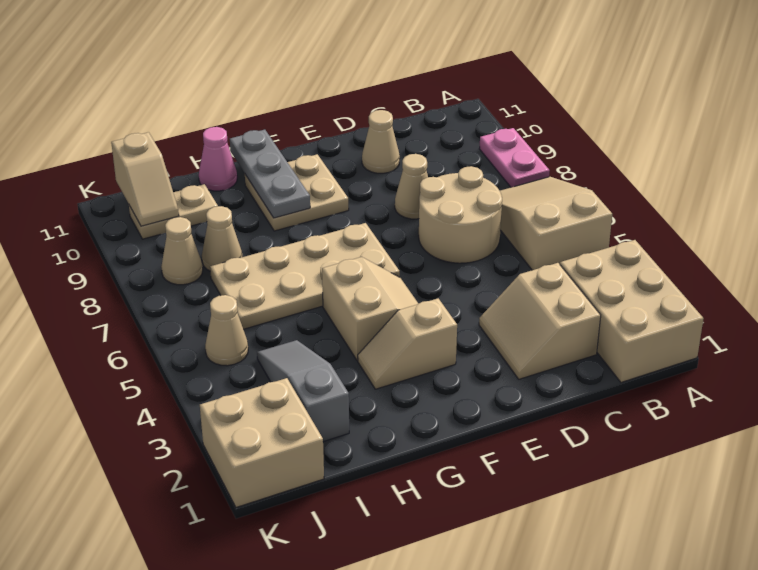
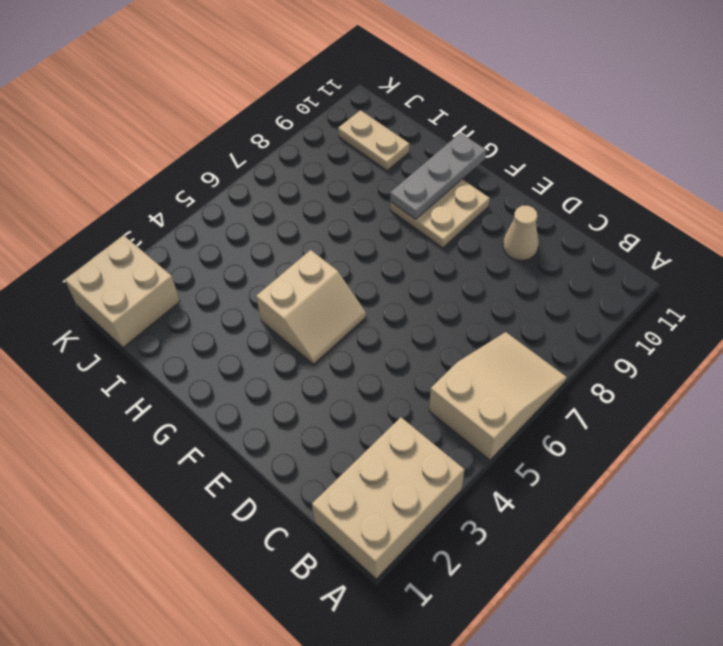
none -> pink plate A8:A9 level 1
none -> tan slope C2:D3 level 1 top C
none -> tan round brick C6:D7 level 1

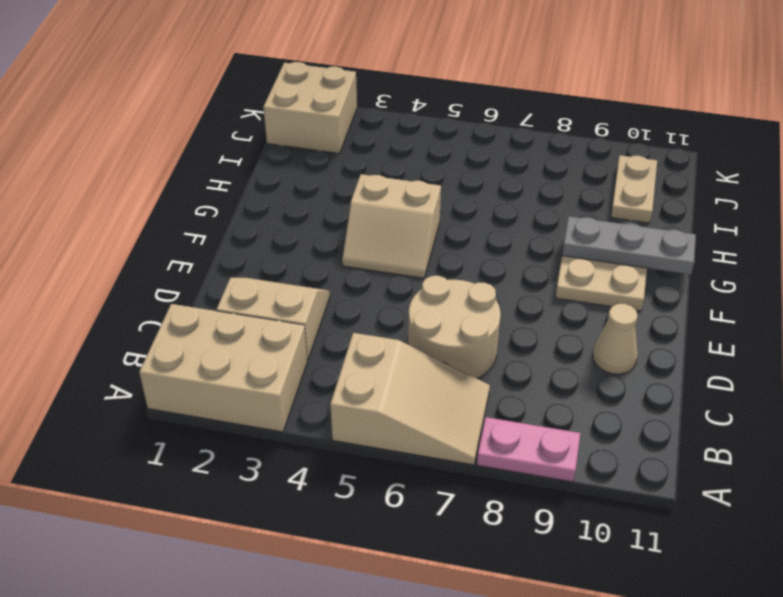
none -> tan cone D8 level 1
none -> tan slope F3:G3 level 1 top F
none -> tan plate F6:I7 level 1

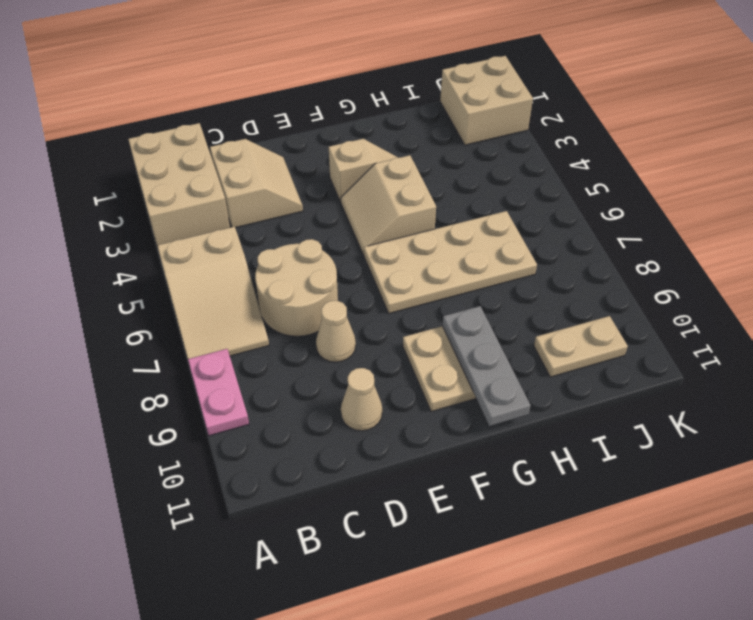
none -> pink cone H11 level 1
none -> grey slope I2:I4 level 1 top 2
none -> tan cone I8 level 1

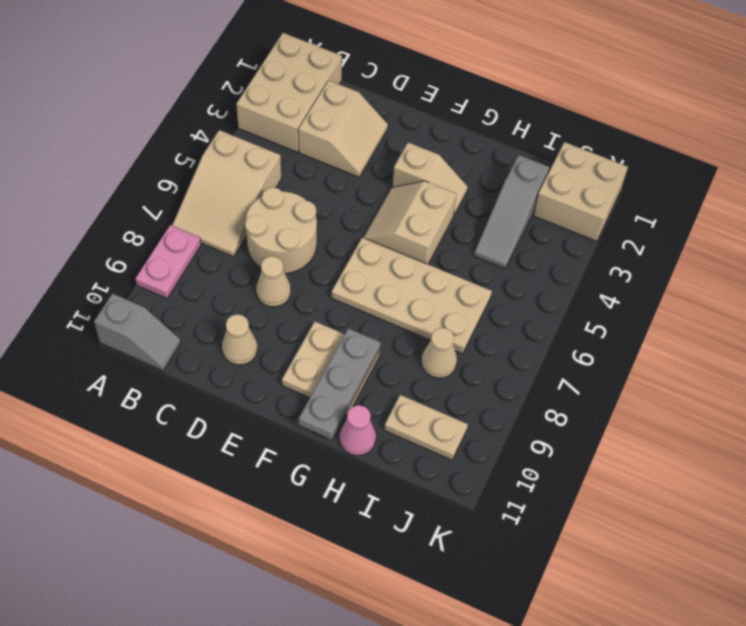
grey slope A11:B11 level 1 top A -> none
none -> tan cone J5 level 1
none -> tan cone J8 level 1
none -> tan slope J10:J11 level 2 top 11

